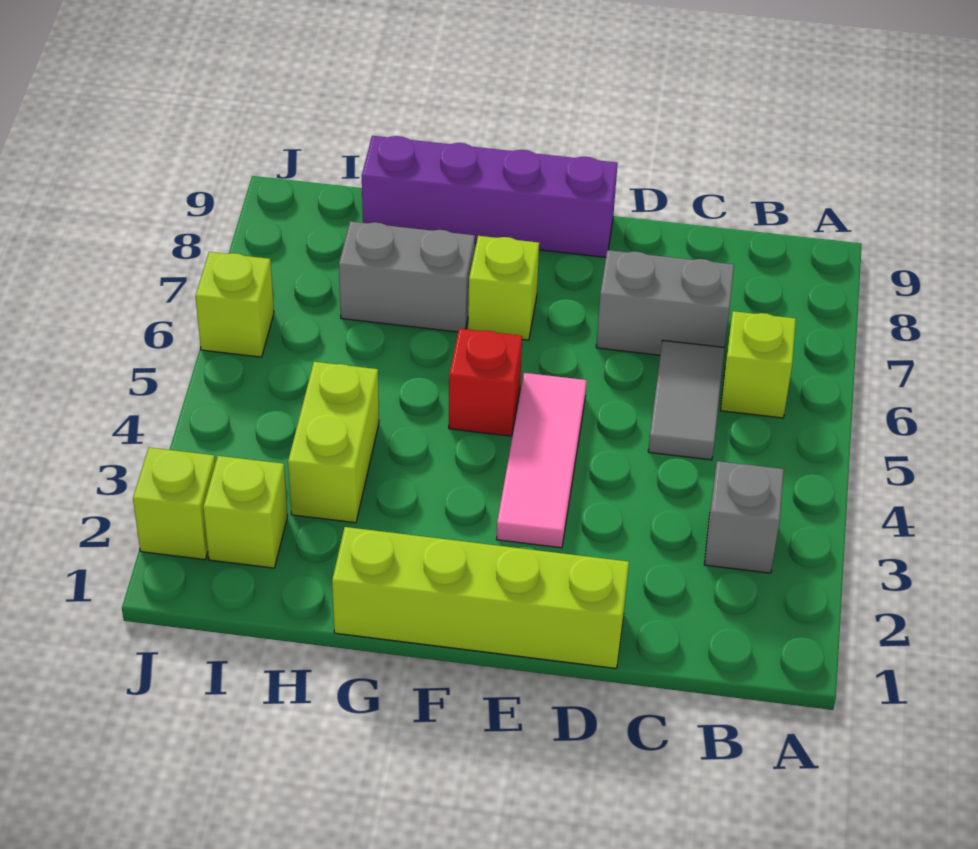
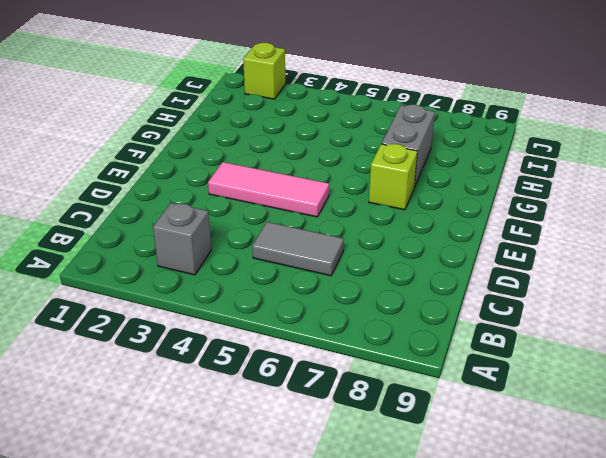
none -> lime brick B6 level 1
none -> grey brick C7:D7 level 1
none -> lime brick D1:G1 level 1

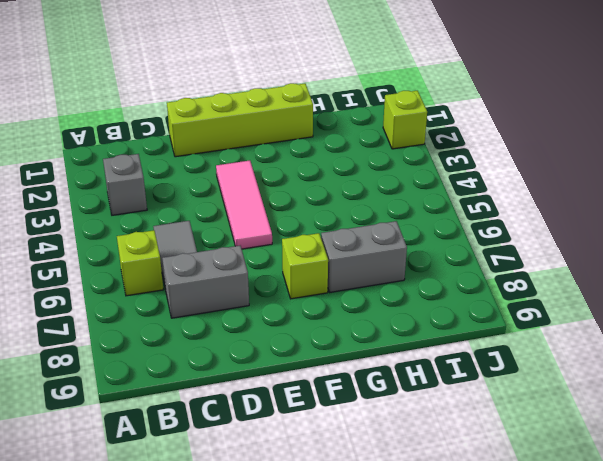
none -> purple brick E9:H9 level 1
none -> red brick F5 level 1
none -> lime brick H3:H4 level 1

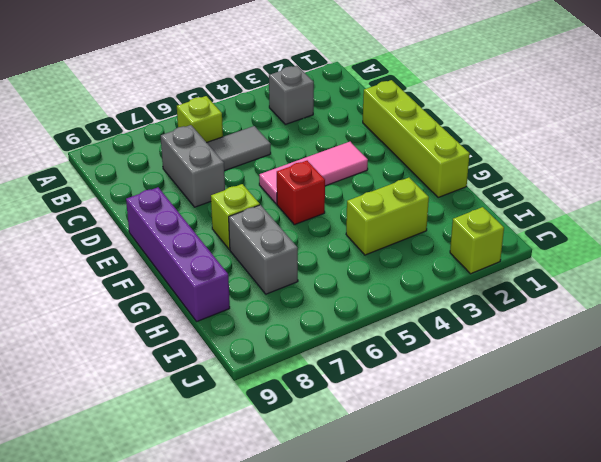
none -> lime brick I2 level 1
none -> lime brick J6 level 1

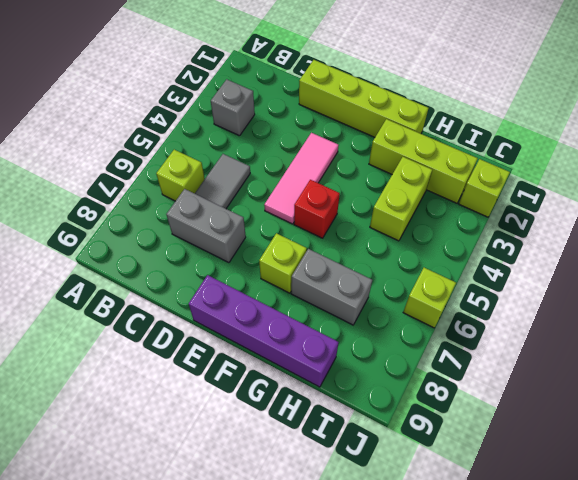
lime brick G2:I2 level 1 -> lime brick I2 level 1

